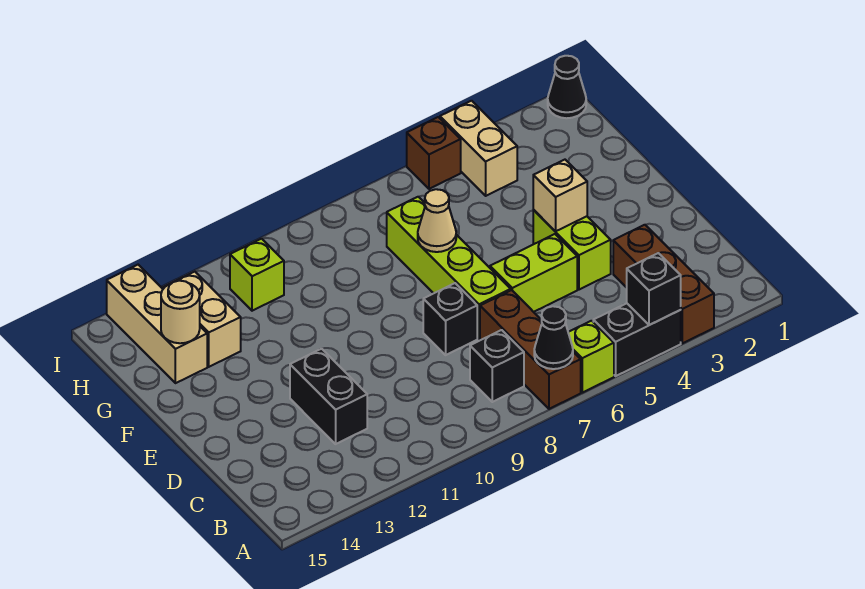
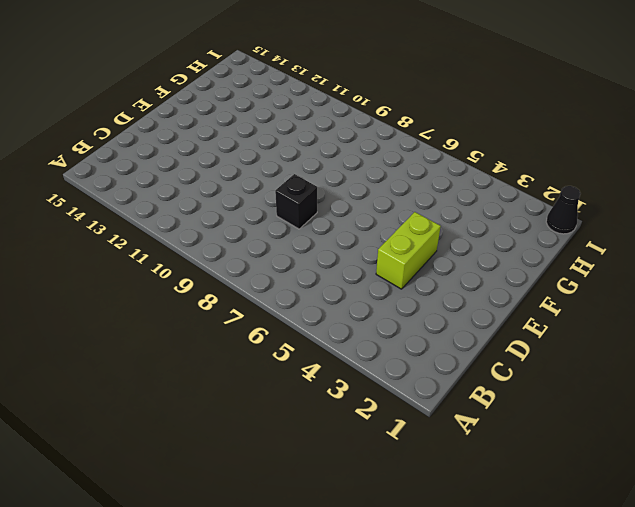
none -> brown brick A3:C3 level 1
none -> black brick A4:A5 level 1
none -> lime brick A6 level 1

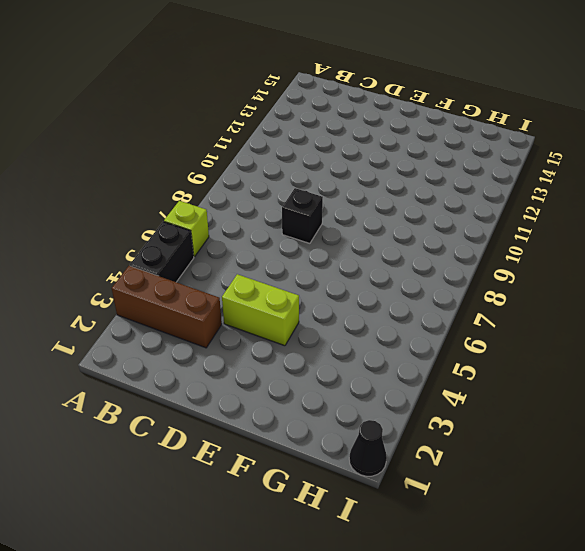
none -> brown brick A7:C7 level 1
none -> black brick B8 level 1
none -> black brick C12:D12 level 1

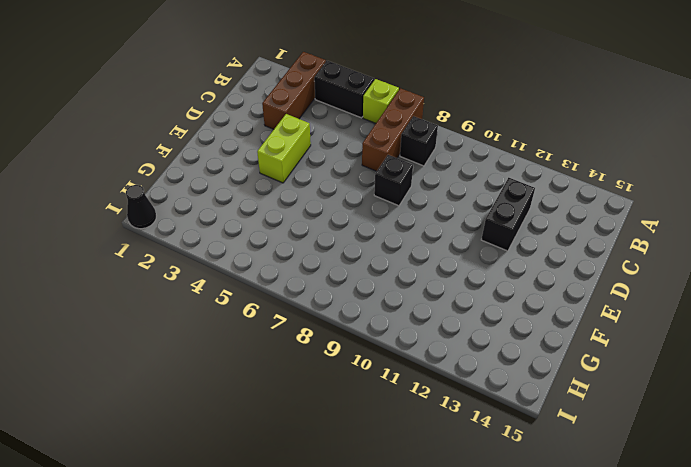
none -> lime brick D5:D6 level 1
none -> lime brick D7:G7 level 1
none -> tan brick G13:H13 level 1

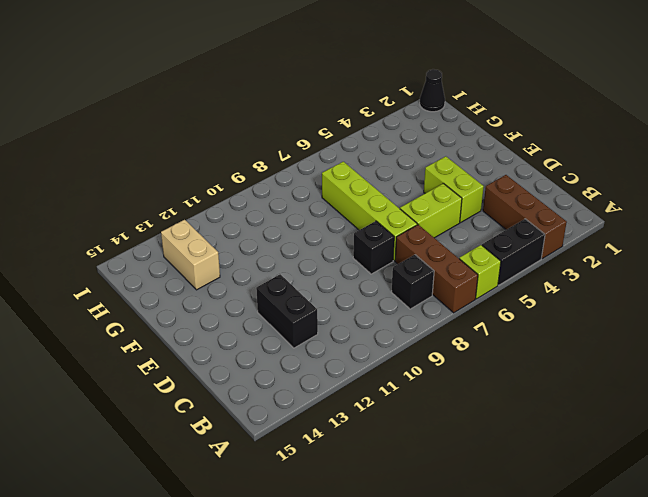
none -> tan brick G14:I14 level 1
none -> tan brick H4:I4 level 1
none -> lime brick H11 level 1

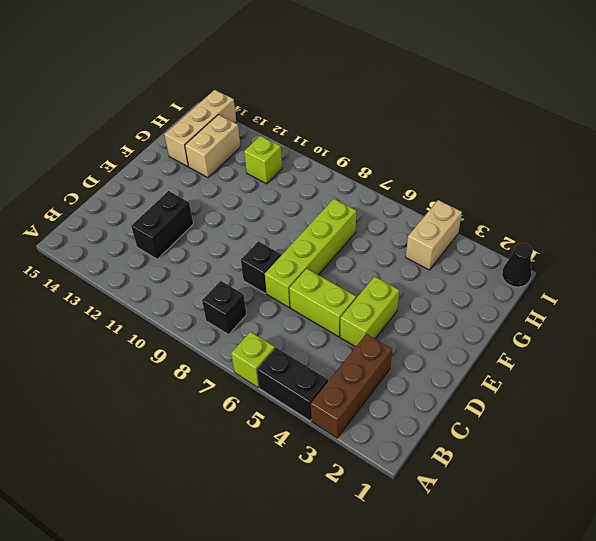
none -> brown brick A7:C7 level 1
none -> brown brick I5 level 1
none -> black brick A4 level 2

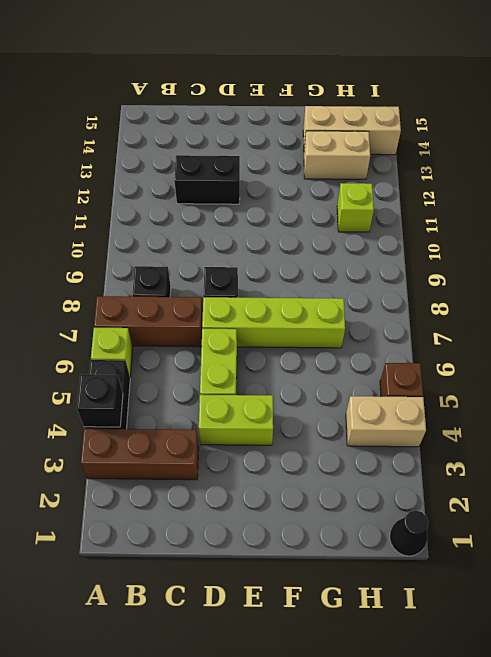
none -> black cone A7 level 2
none -> tan brick E4 level 2
none -> tan cone F7 level 2

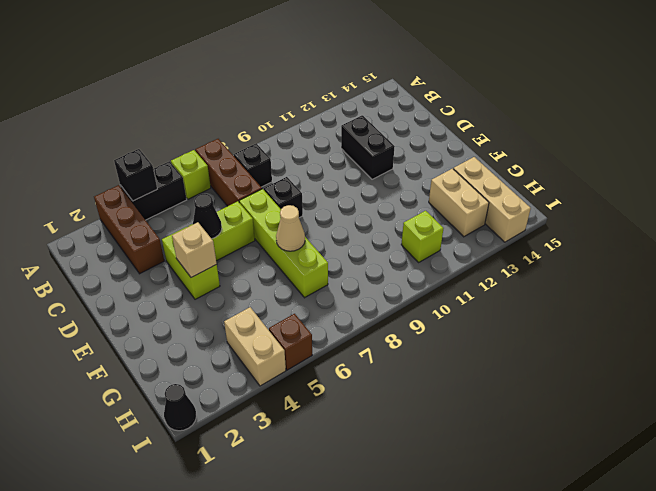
black cone D5 level 2 -> black cone A7 level 2
none -> tan round brick G14 level 2

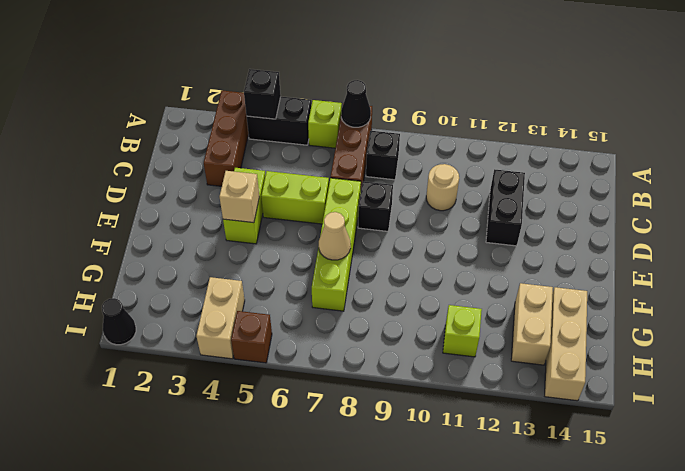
tan round brick C10 level 1 -> tan round brick G14 level 2

